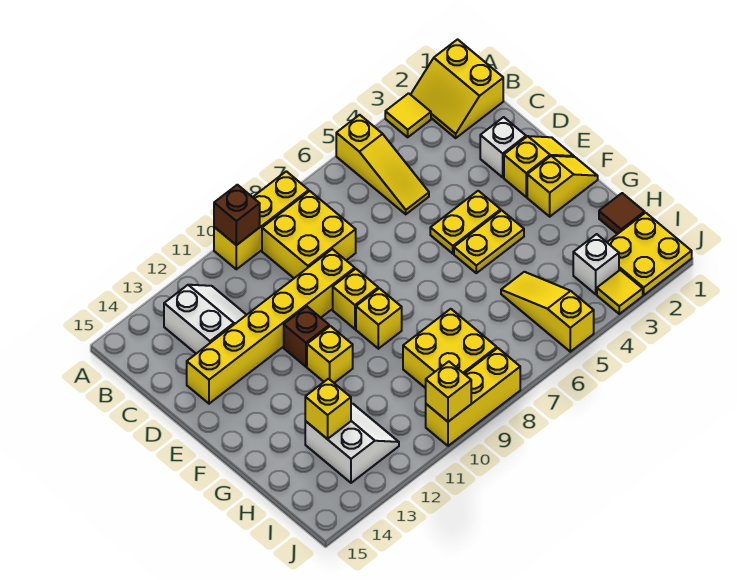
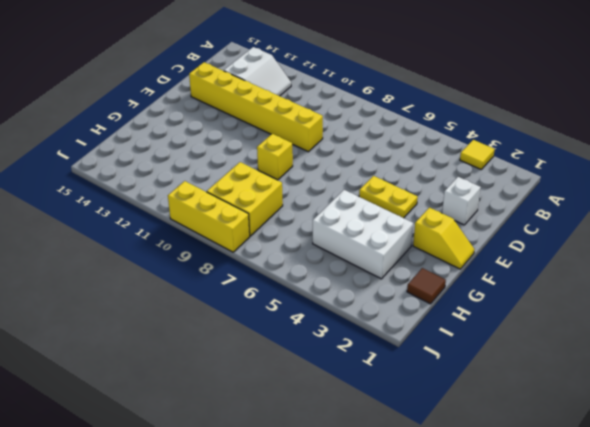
white brick G3:H5 level 1 -> yellow slope H5:J5 level 1 top J
none -> yellow slope A1:B2 level 1 top 1
none -> yellow slope A5:C5 level 1 top A
none -> yellow brick A8:A10 level 1

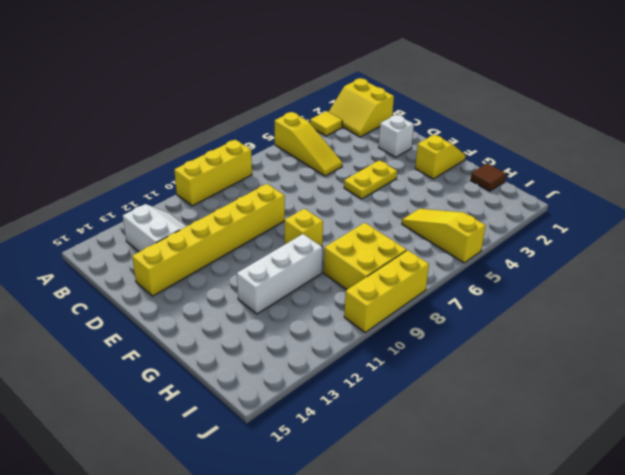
white brick G10:G12 level 1 -> none
none -> yellow brick B8:C9 level 1
none -> yellow slope E1:E2 level 1 top 2
none -> yellow brick E9 level 1

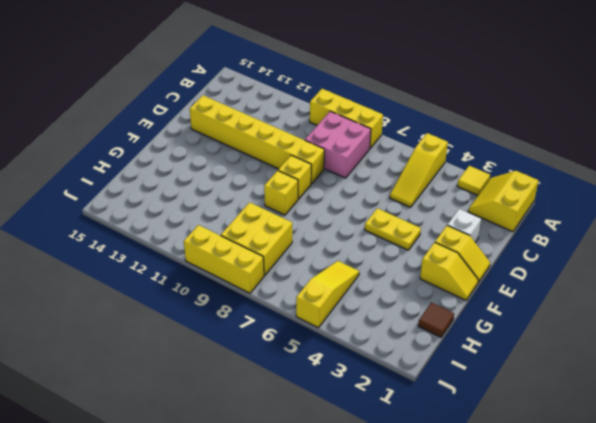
pink brick B8:C9 level 1 -> yellow brick B8:C9 level 1
none -> white slope B12:C13 level 1 top 13
none -> brown brick E11 level 1
none -> yellow plate F4:F5 level 1

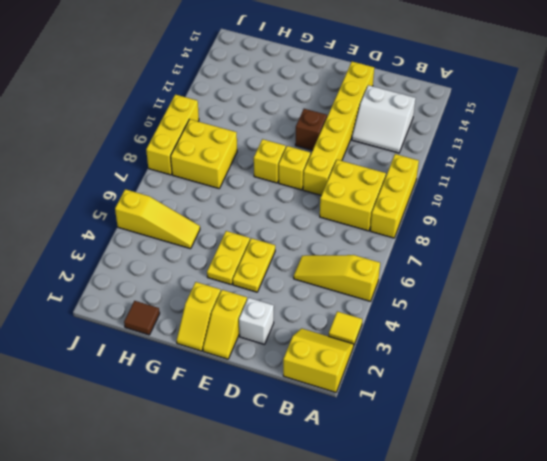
none -> yellow brick F11 level 1
none -> white slope H12:I13 level 1 top 13
none -> yellow plate I1:J2 level 1

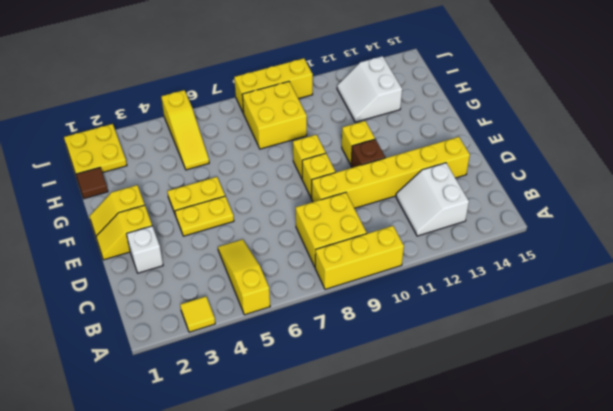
none -> yellow slope A1:B2 level 1 top 1
none -> white brick I3 level 1
none -> yellow tile J3 level 1

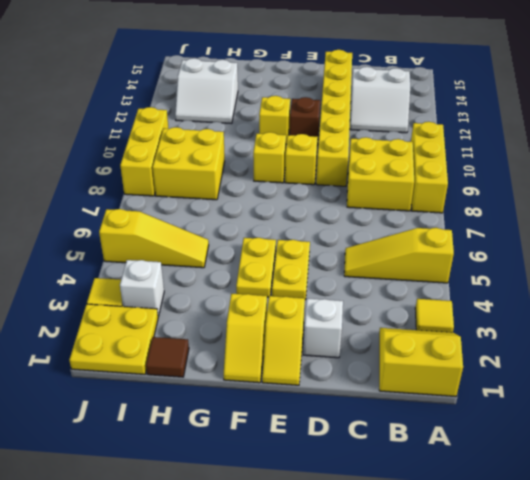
none -> brown brick A10 level 2
none -> yellow brick H13 level 2
none -> yellow brick J10 level 2

